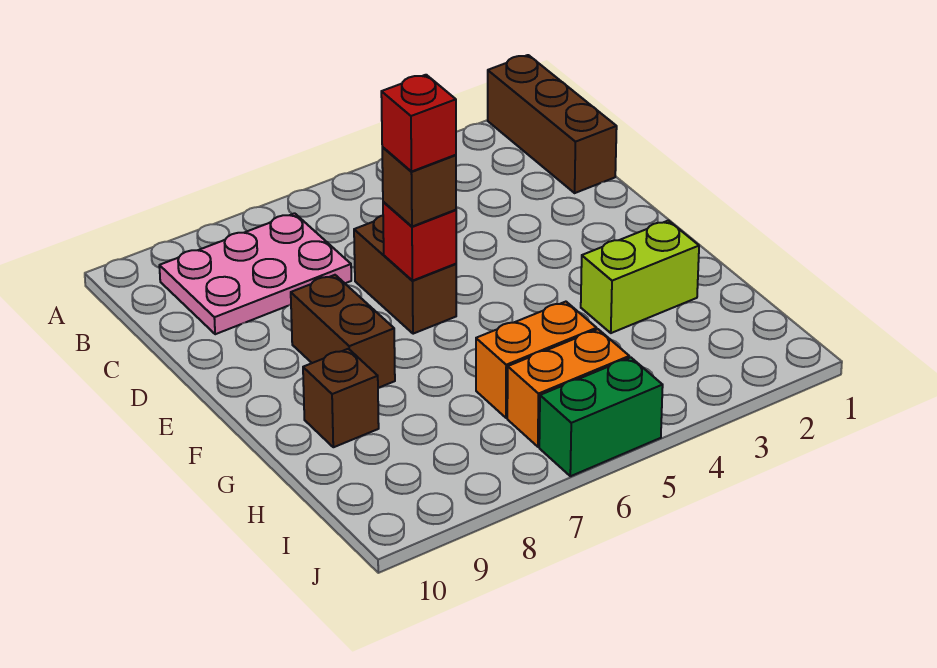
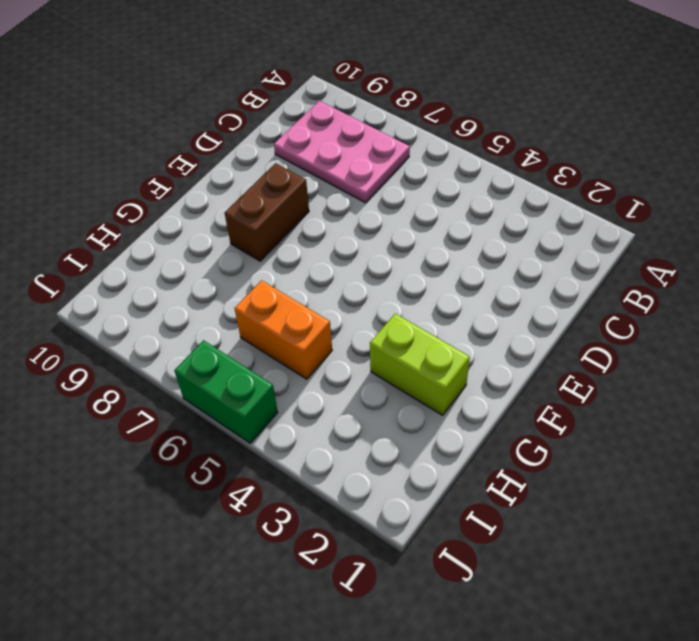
none -> brown brick A1:C1 level 1
none -> brown brick D6:E6 level 1
none -> brown brick G9 level 1

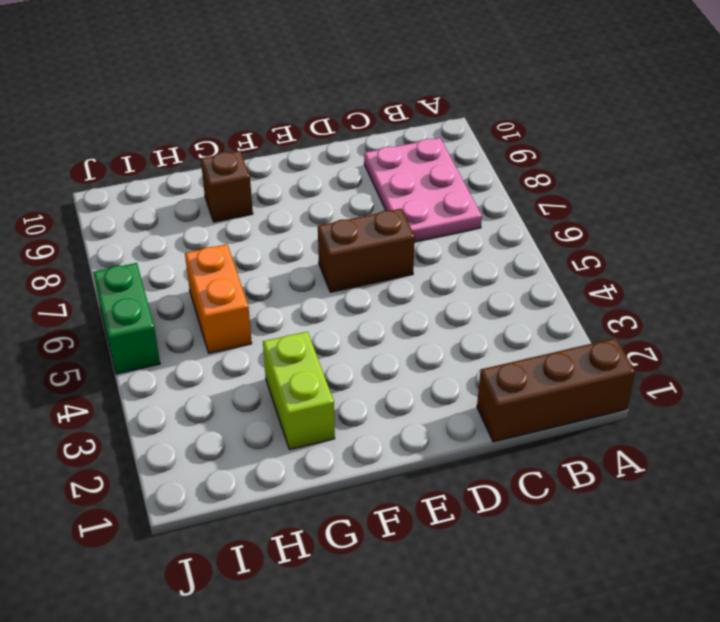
none -> brown brick E8:F8 level 1
none -> orange brick I5:I6 level 1
none -> red brick E6 level 2

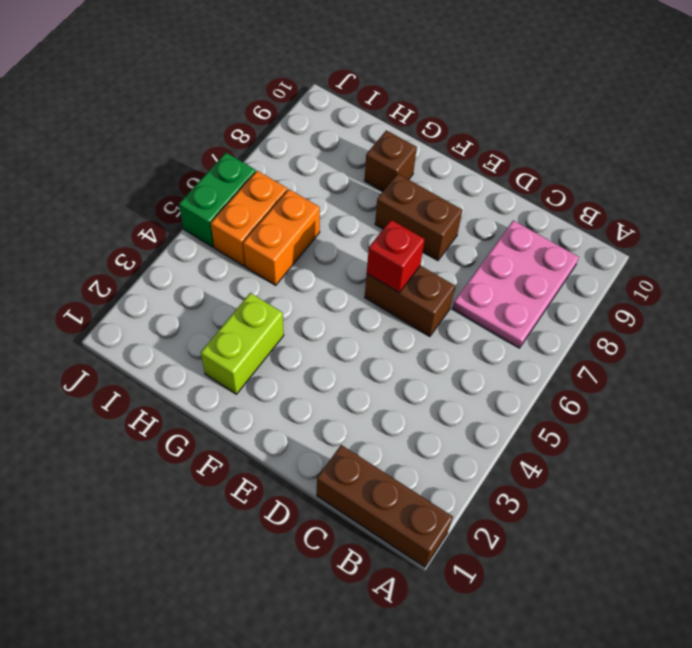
none -> brown brick E6 level 3
none -> red brick E6 level 4

